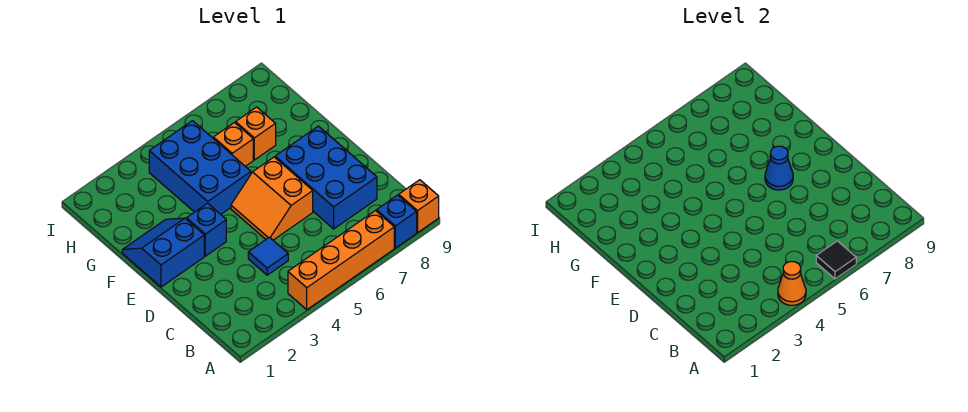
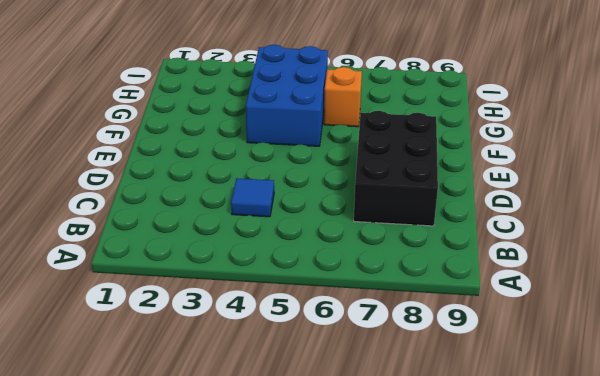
black brick C7:E8 level 1 -> blue brick C7:E8 level 1
none -> orange brick A4:A7 level 1
none -> blue brick A8 level 1
none -> orange brick A9 level 1

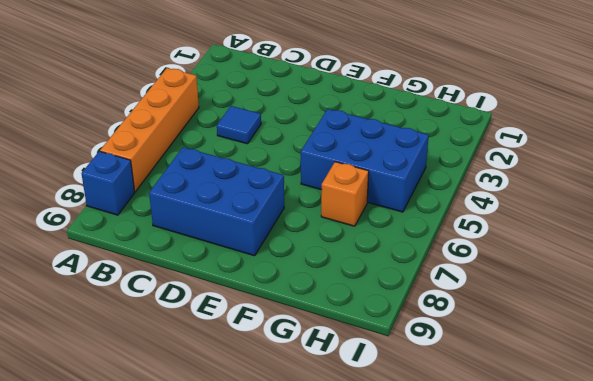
none -> orange brick A9 level 1
none -> orange slope D5:E6 level 1 top 6
none -> blue slope E1:F2 level 1 top E

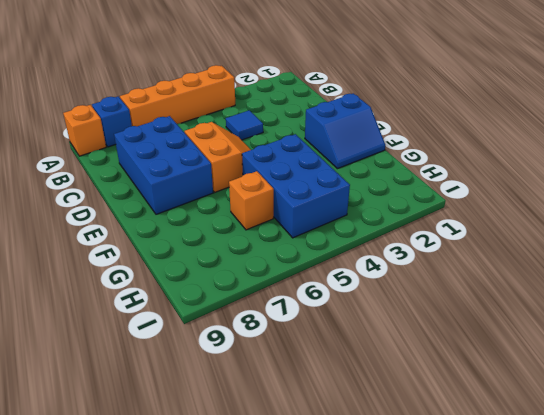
none -> blue brick E3 level 1
none -> orange brick G7 level 1
none -> orange cone A4 level 2

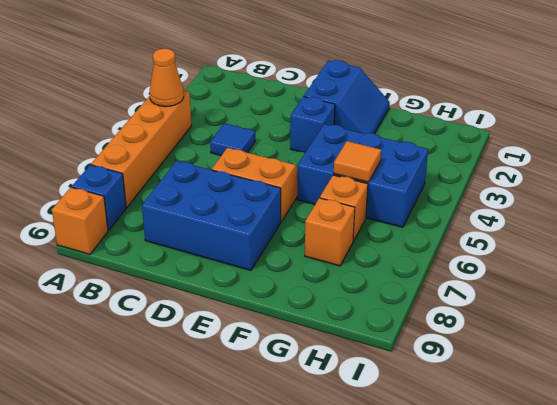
orange tile G5 level 2 -> none
none -> black tile A6 level 2
none -> blue cone E7 level 2

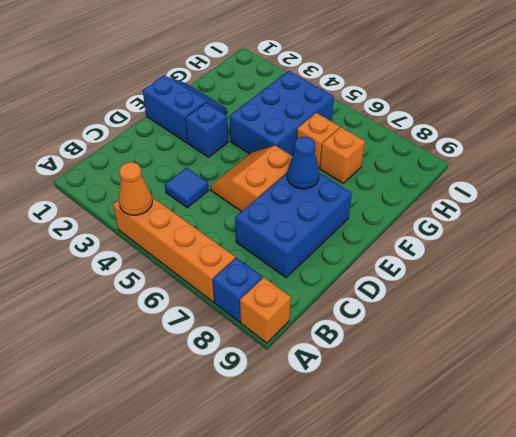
none -> black tile A6 level 2

